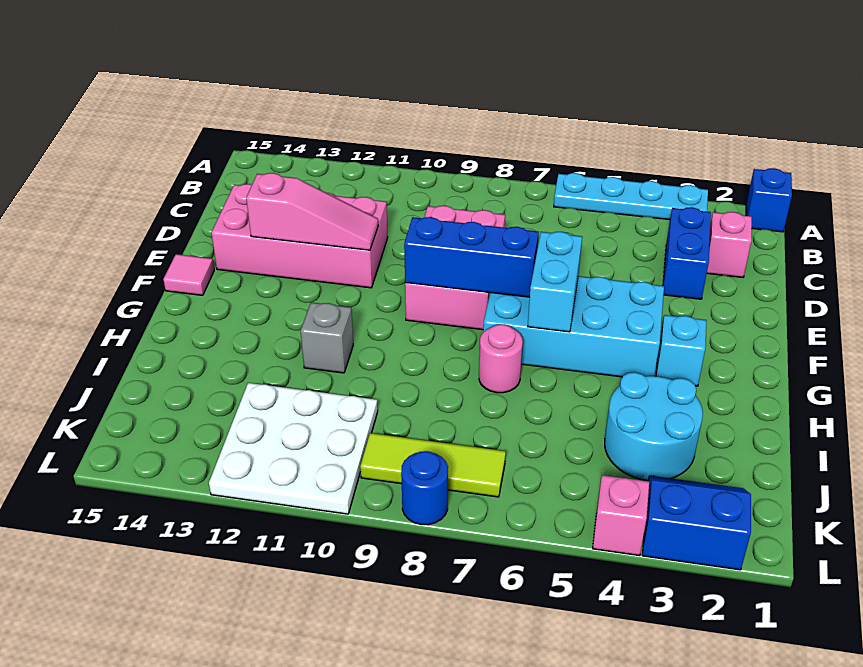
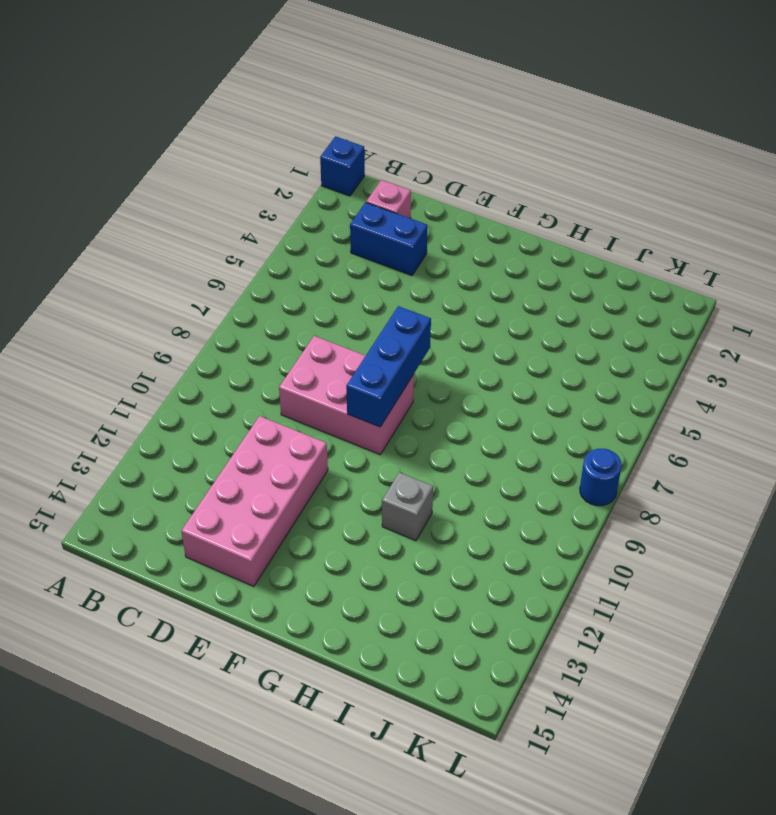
none -> cyan plate A3:A6 level 1
none -> cyan brick F4:G7 level 1
none -> pink tile F15 level 1

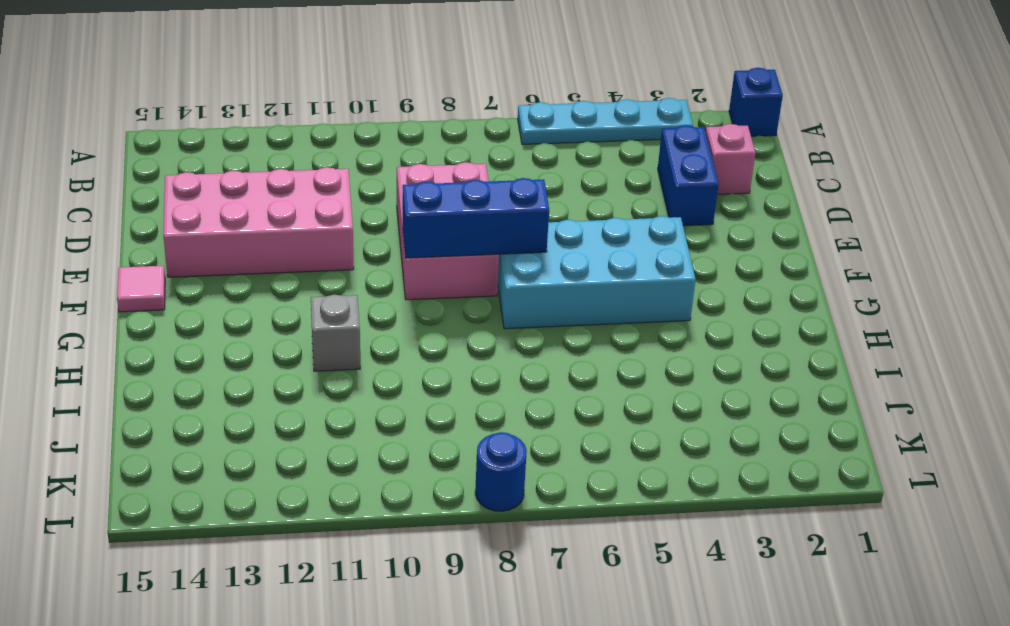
none -> cyan brick G3 level 1
none -> pink round brick H7 level 1
none -> cyan round brick I3:J4 level 1

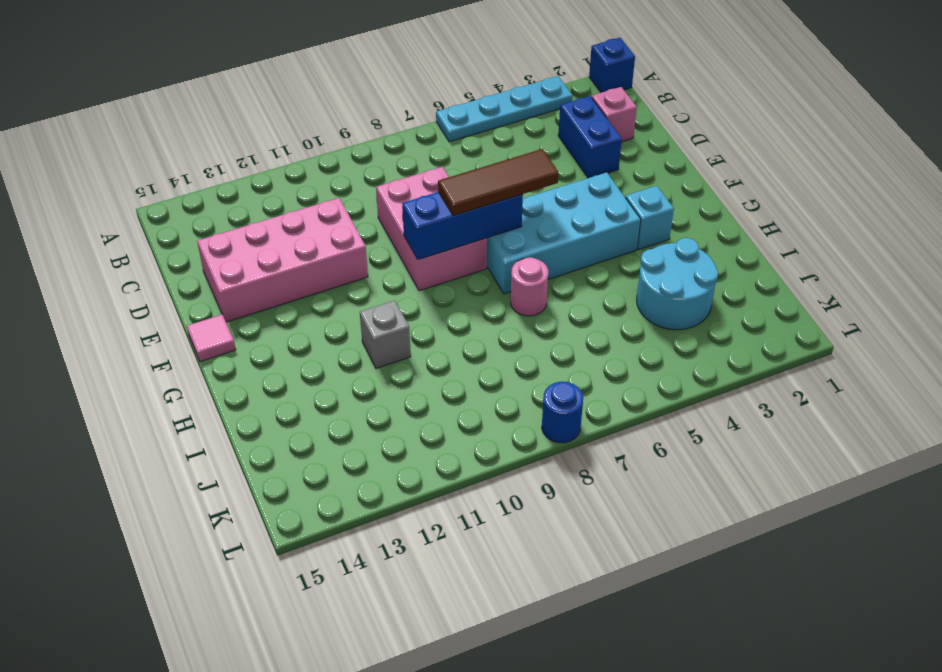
brown tile F6:F8 level 3 -> none
none -> white plate J10:L12 level 1
none -> blue slope K2:L3 level 1 top L
none -> lime tile K7:K9 level 1

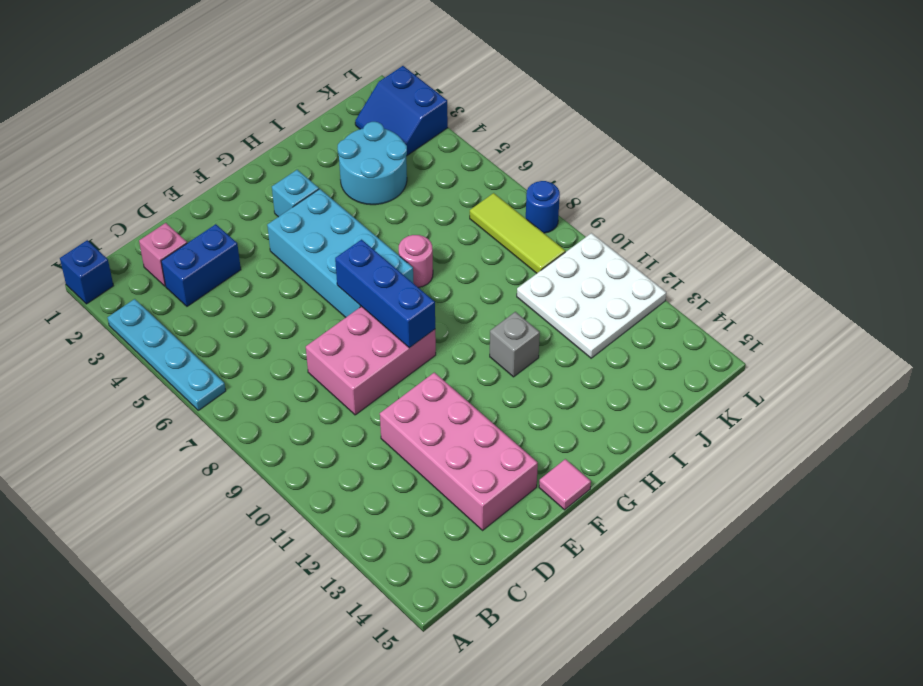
none -> pink brick L4 level 1
none -> pink slope E11:E13 level 2 top 13
none -> cyan brick F6:G6 level 2

